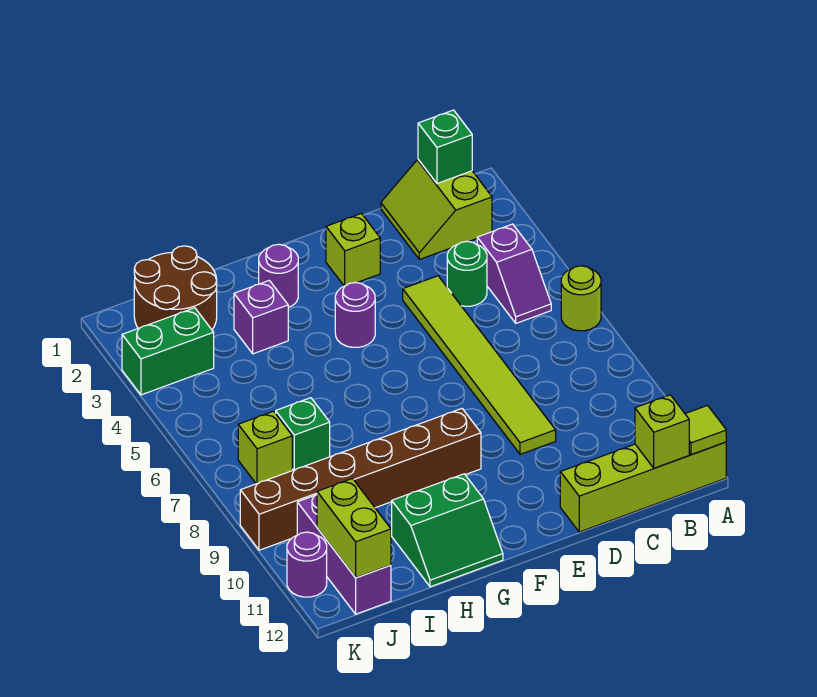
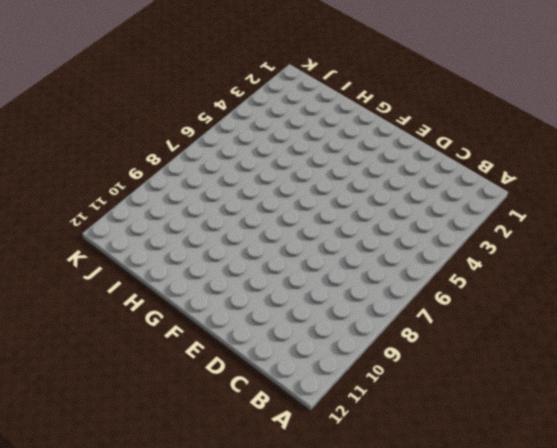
none -> lime round brick A6 level 1
none -> lime brick A12:D12 level 1
none -> lime slope B1:C2 level 1 top B

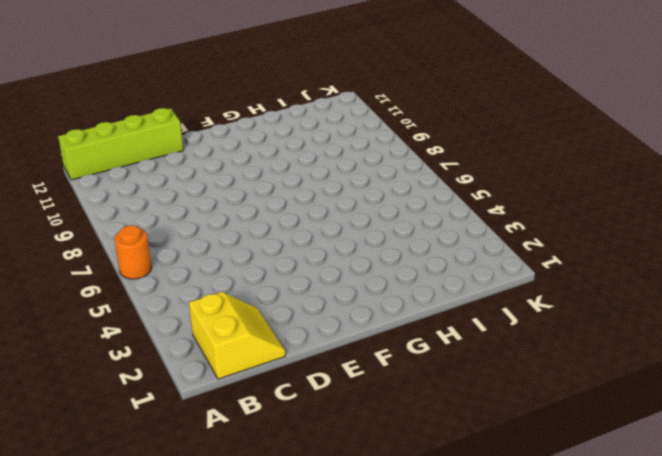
orange round brick A6 level 1 -> lime round brick A6 level 1
yellow slope B1:C2 level 1 top B -> lime slope B1:C2 level 1 top B
none -> purple slope B4:B5 level 1 top 4
none -> green round brick C4 level 1
none -> lime tile D4:D9 level 1

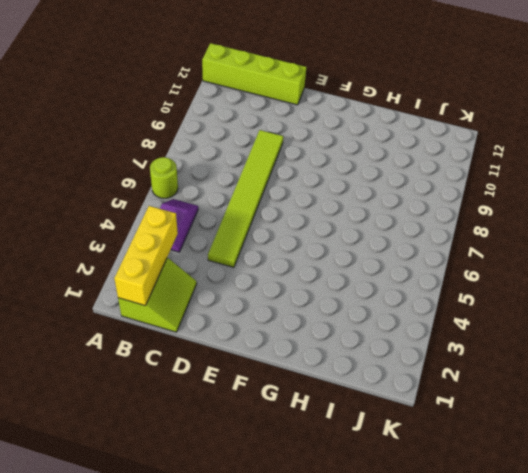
yellow brick B1:B3 level 2 -> green brick B1 level 2
none -> green round brick C4 level 1
none -> lime brick E2 level 1
none -> purple round brick F4 level 1

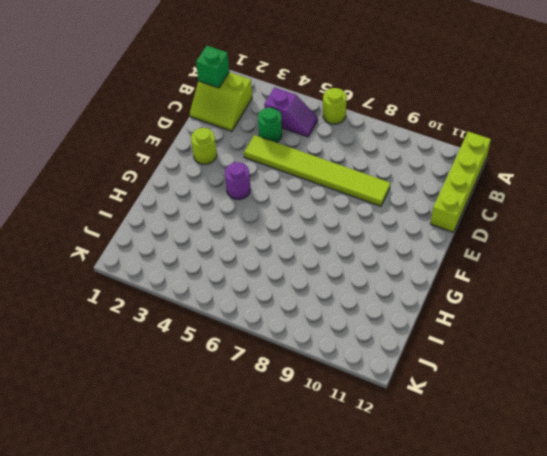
lime round brick E2 level 1 -> lime brick E2 level 1
none -> brown brick F9:K9 level 1
none -> purple round brick G2 level 1
none -> green slope G11:H12 level 1 top 11

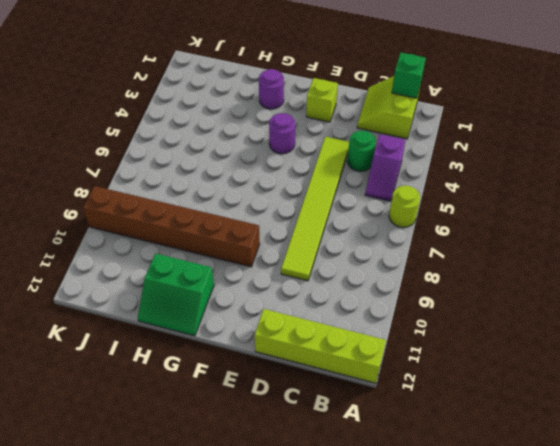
none -> purple brick H3 level 1
none -> brown round brick I1:J2 level 1
none -> green brick I7 level 1

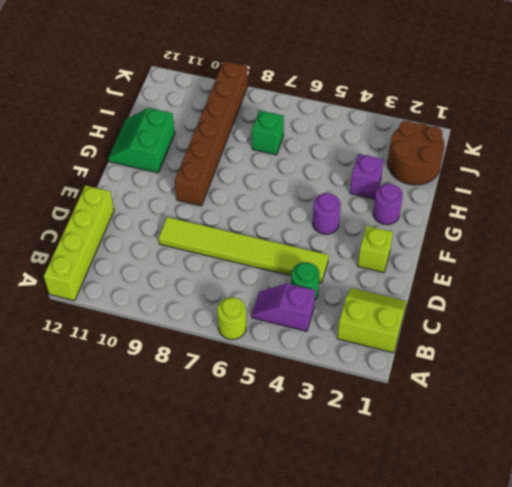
none -> green brick J3:K3 level 1
none -> lime brick J7 level 1
none -> purple brick J10:J12 level 1

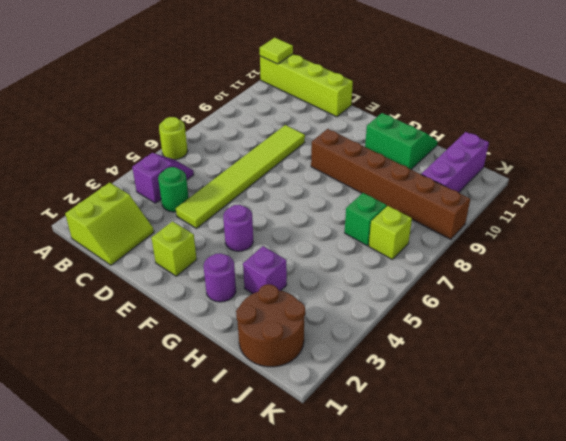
none -> green brick J3:K3 level 1
none -> purple round brick K11 level 1
none -> green brick B1 level 2

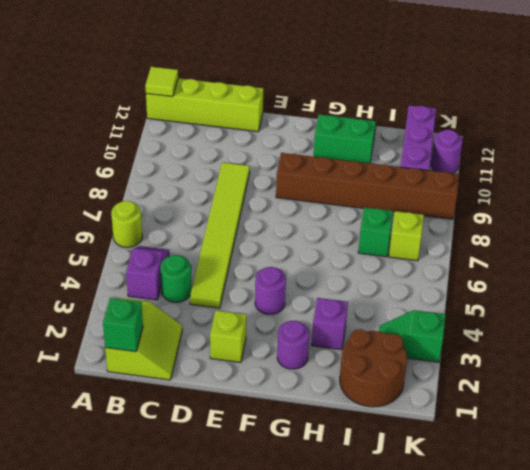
green slope J3:K3 level 1 top K -> green brick J3:K3 level 1
none -> lime brick B12 level 2
none -> lime brick J11:J12 level 2

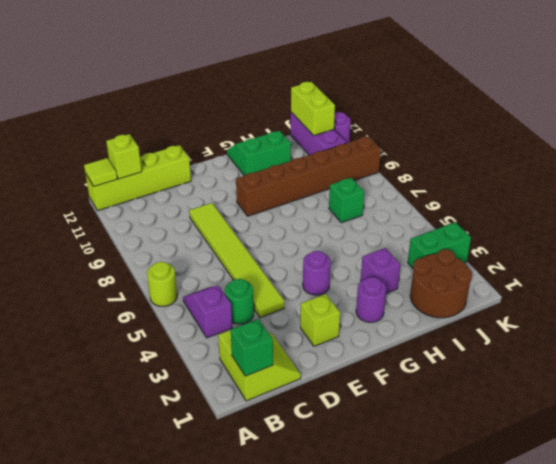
none -> lime brick J7 level 1

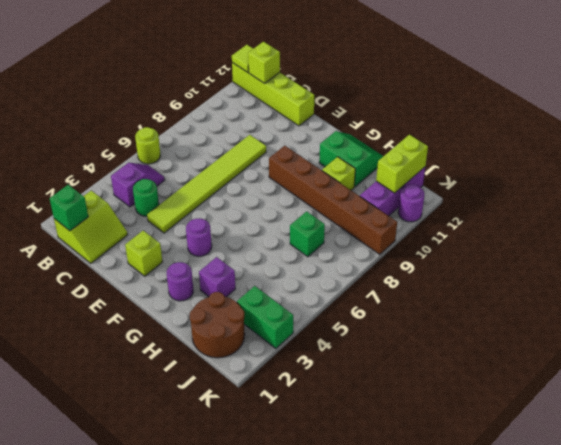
lime brick H10 level 1 -> lime brick J7 level 1

